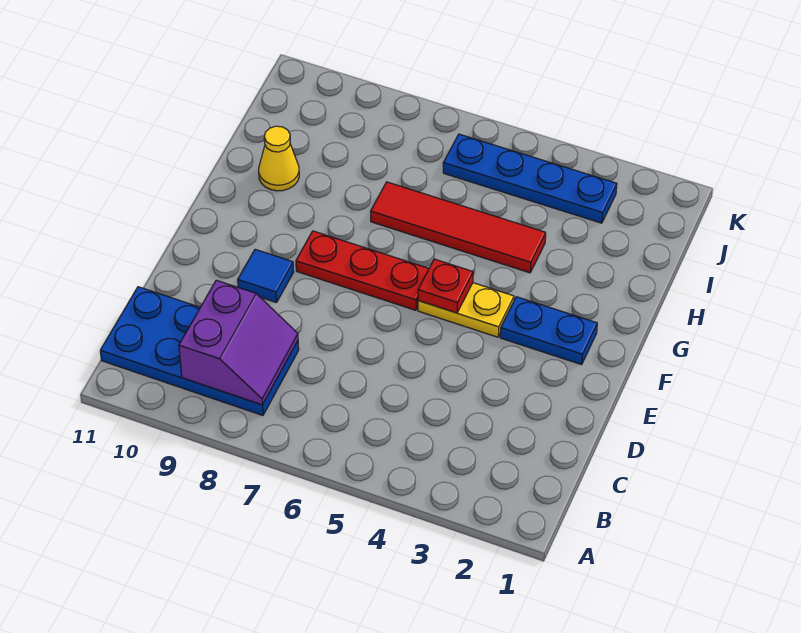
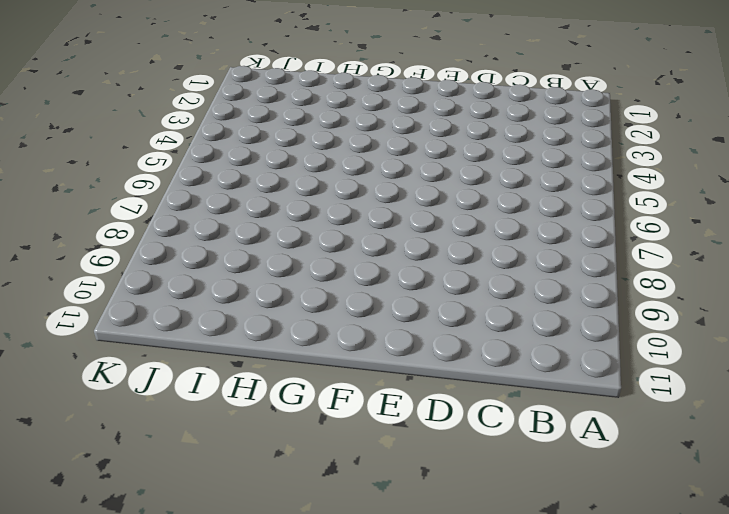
none -> blue plate B8:C11 level 1
none -> blue tile E9 level 1

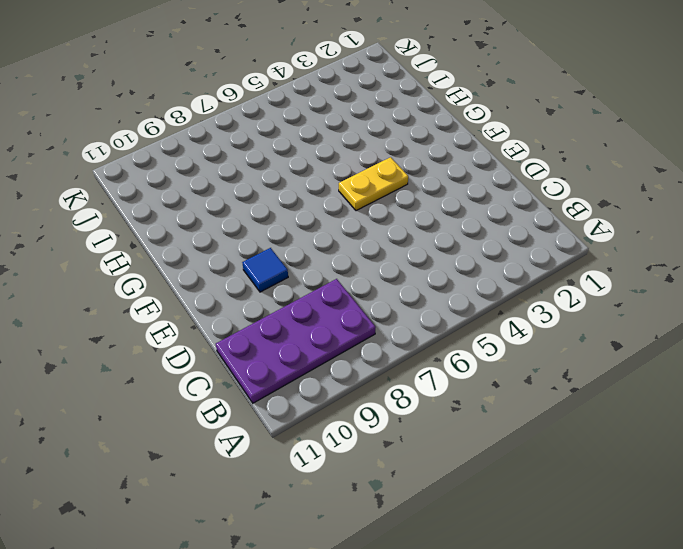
purple plate B8:C11 level 1 -> blue plate B8:C11 level 1
none -> blue plate F2:F3 level 1
none -> red plate F6:F8 level 1

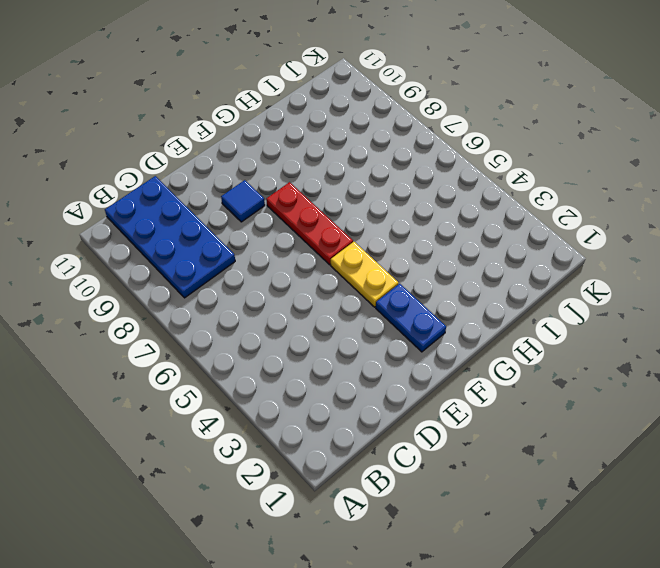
none -> red tile H4:H7 level 1
none -> yellow cone H10 level 1

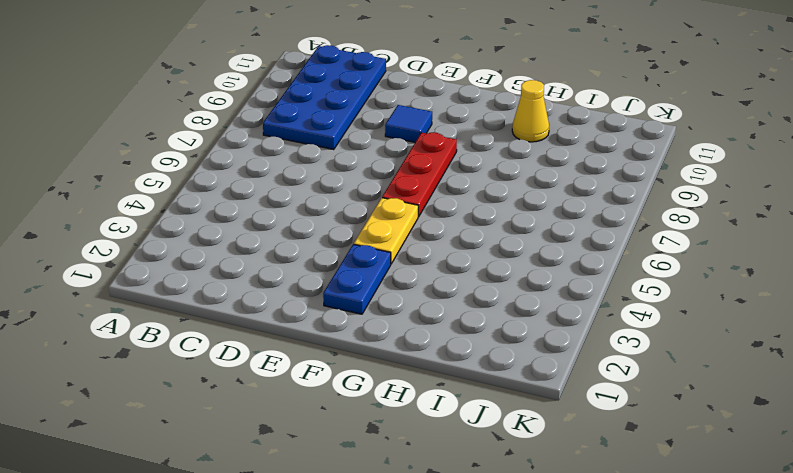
none -> red tile H4:H7 level 1
none -> blue plate J3:J6 level 1

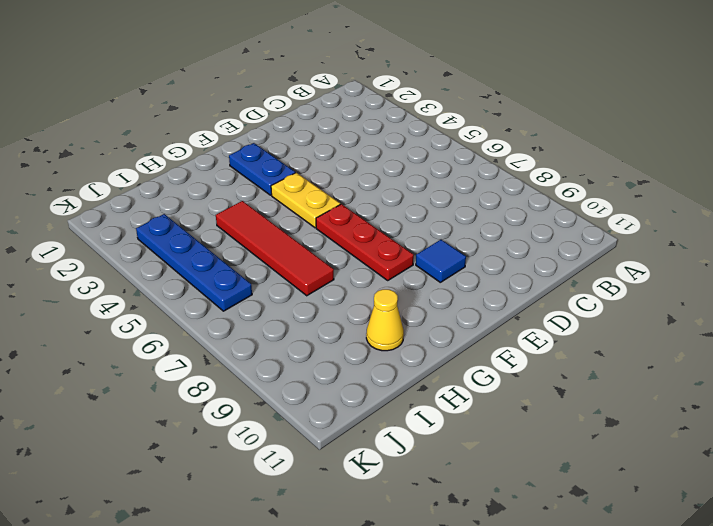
none -> blue plate B8:C11 level 1
none -> purple slope B8:C9 level 2 top 9

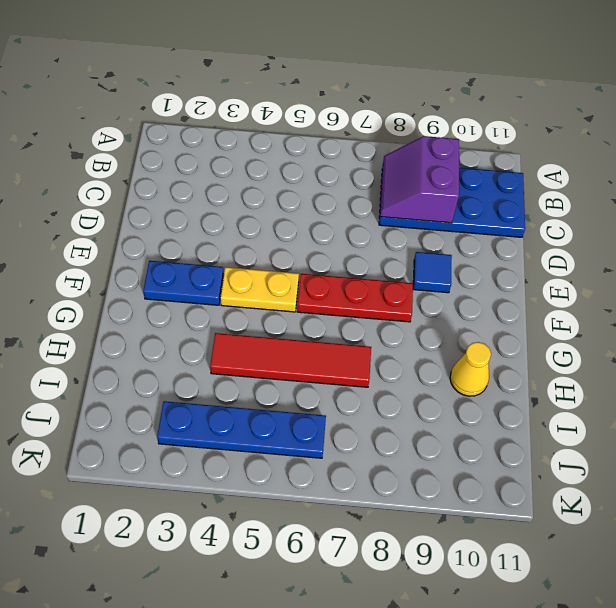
none -> red plate F5 level 2

